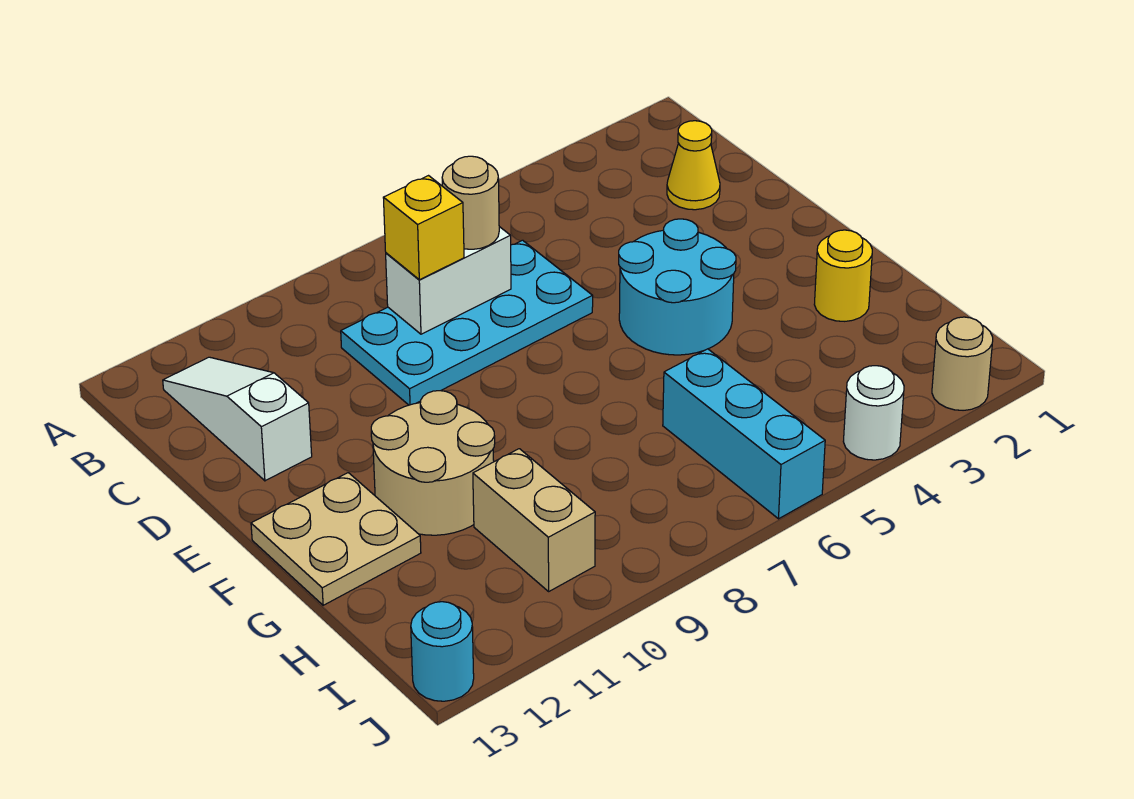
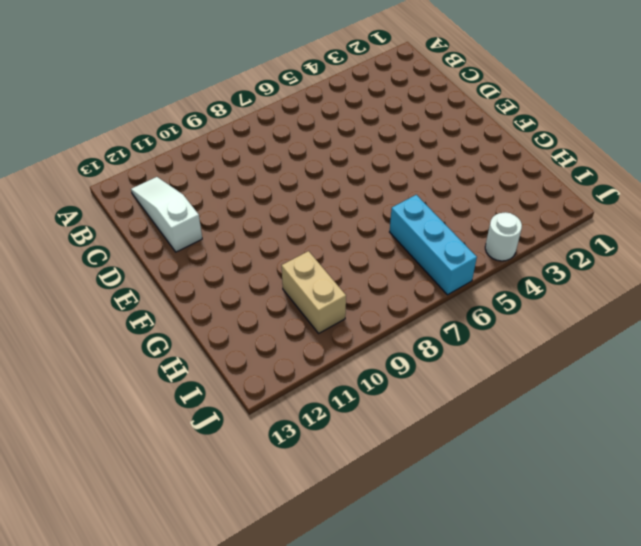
none -> yellow cone C2 level 1
none -> cyan plate C6:D9 level 1
none -> cyan round brick E4:F5 level 1

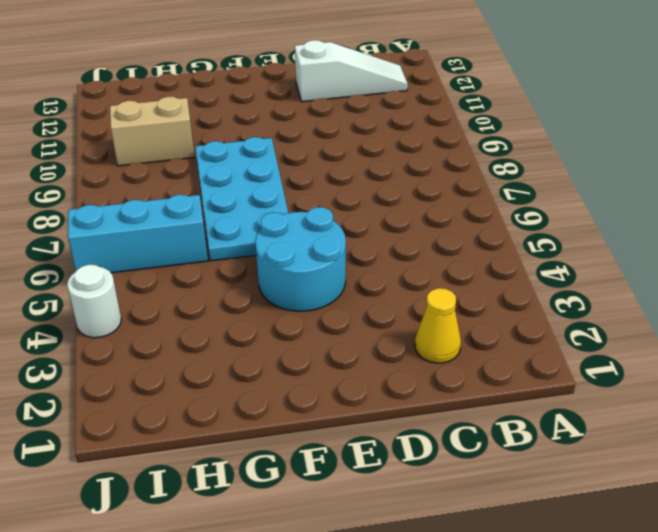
cyan plate F6:G9 level 1 -> cyan plate C6:D9 level 1
none -> tan round brick F10:G11 level 1
none -> tan plate F12:G13 level 1
none -> yellow round brick G2 level 1

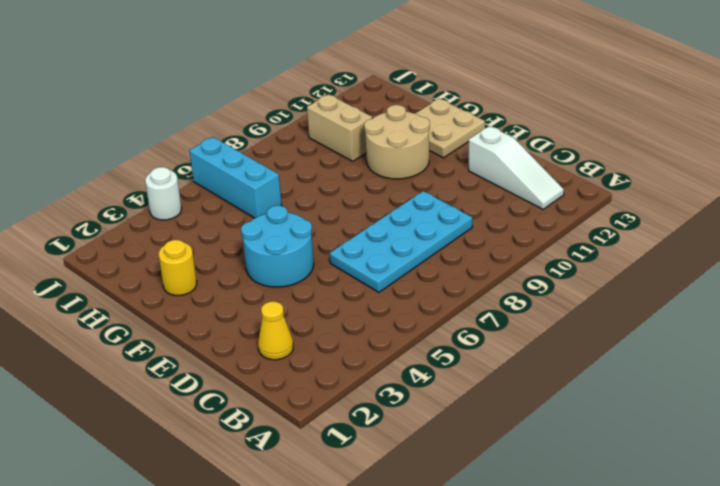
none -> tan round brick J2 level 1
none -> cyan round brick J13 level 1
none -> white brick C7:C8 level 2

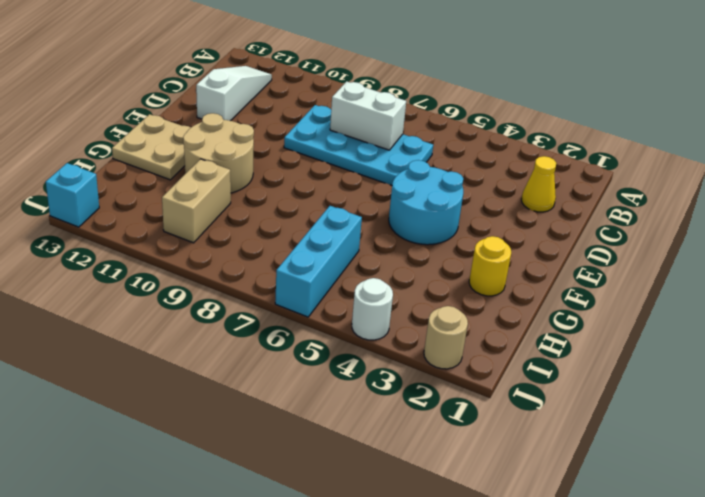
cyan brick J13 level 1 -> cyan round brick J13 level 1
none -> tan round brick C7 level 3
none -> yellow brick C8 level 3

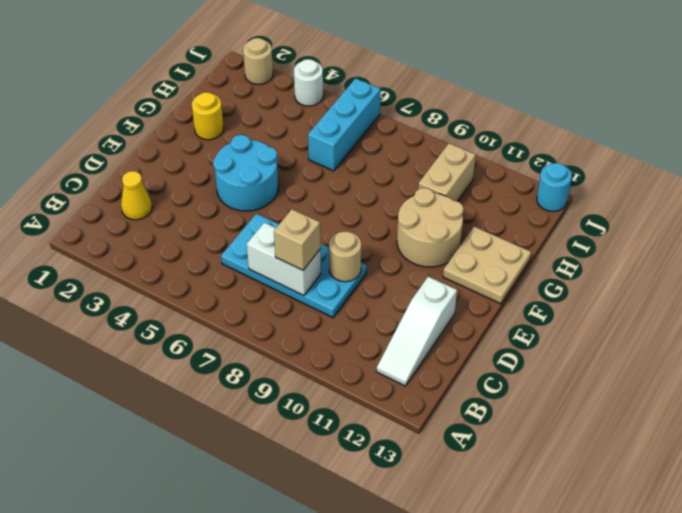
tan brick C8 level 3 -> yellow brick C8 level 3
tan round brick D9 level 2 -> tan round brick C7 level 3

